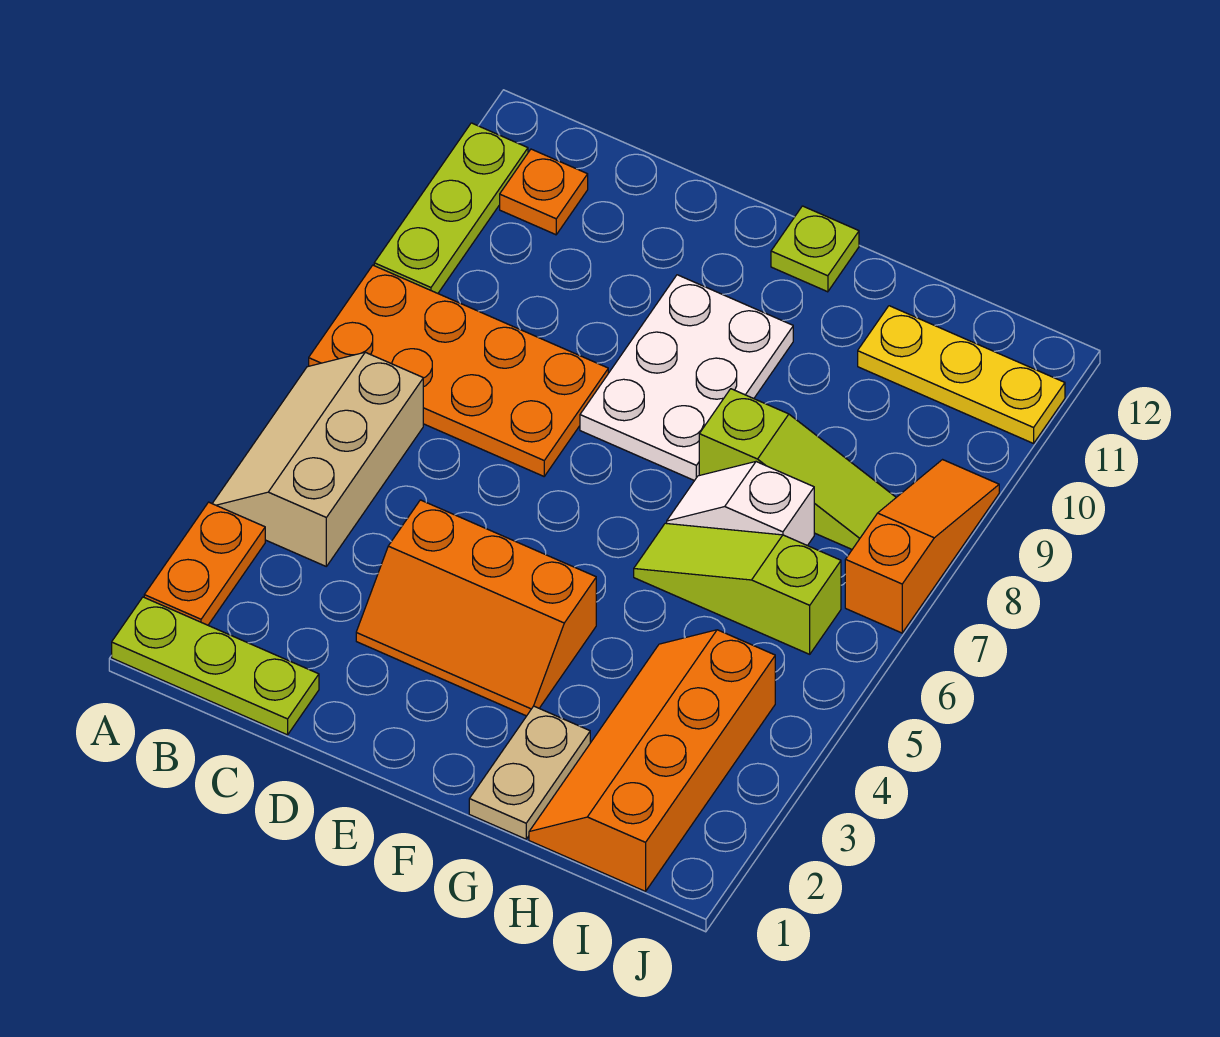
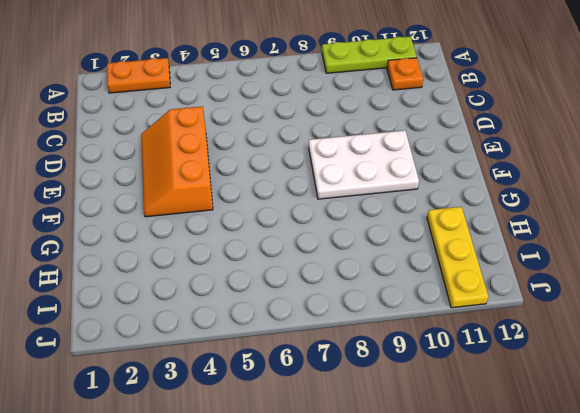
none -> lime plate A1:C1 level 1
none -> tan slope A4:B6 level 1 top B
none -> orange plate A7:D8 level 1

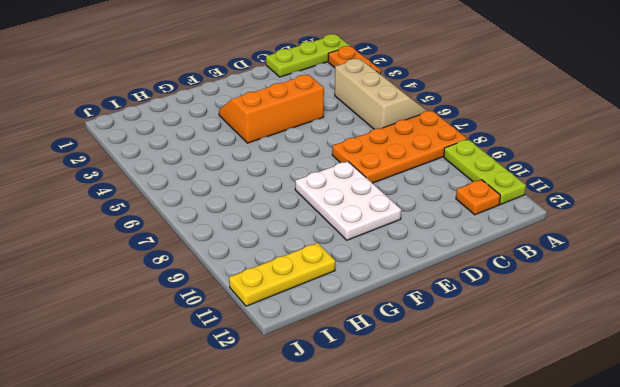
none -> lime plate F12 level 1
none -> tan plate G1:G2 level 1
none -> lime slope G6:I6 level 1 top I

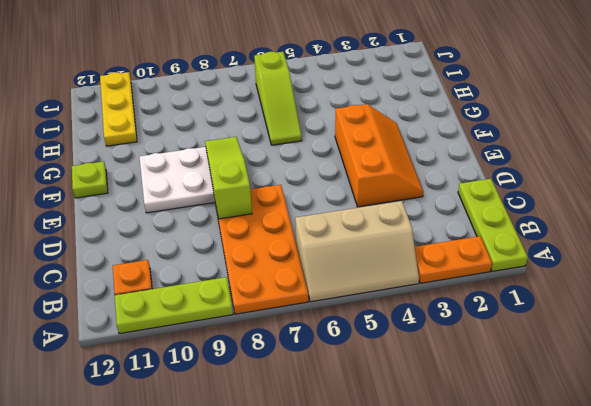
lime slope D8:F8 level 2 top D -> lime slope G8:I8 level 1 top G
none -> tan plate G1:G2 level 1
none -> white slope G7:H7 level 1 top H
none -> orange slope H1:I4 level 1 top I

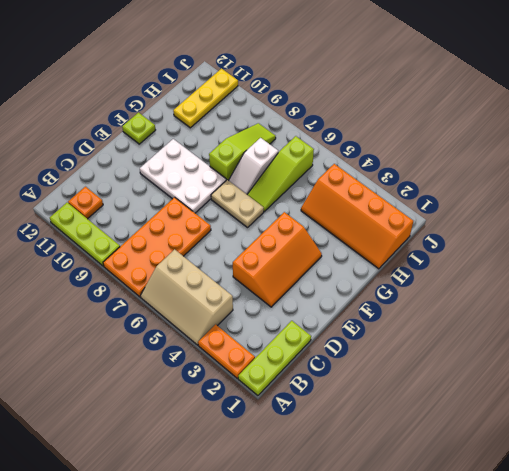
tan plate F6:F7 level 1 -> tan plate G1:G2 level 1
none -> orange slope J7:J9 level 1 top 7

